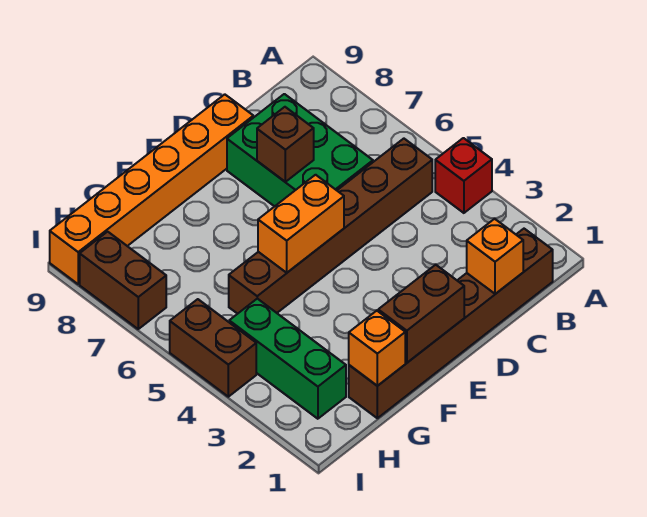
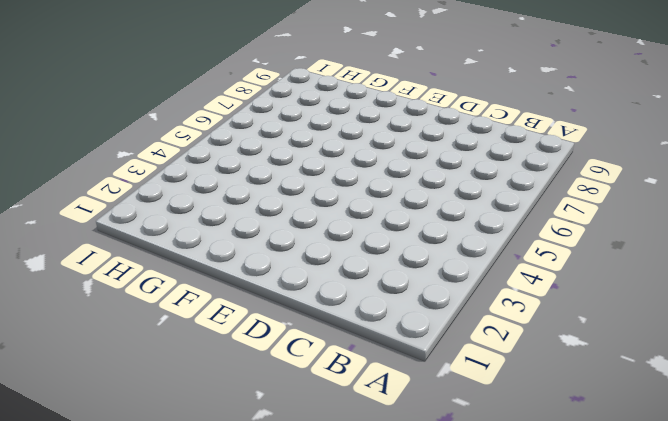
none -> red brick A4 level 1
none -> brown brick B1:G1 level 1
none -> brown brick B5:G5 level 1

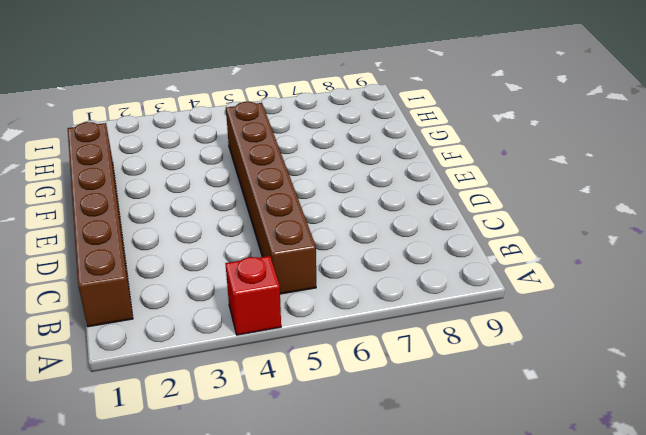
none -> green brick C6:D8 level 1
none -> orange brick D9:I9 level 1
none -> green brick H2:H4 level 1

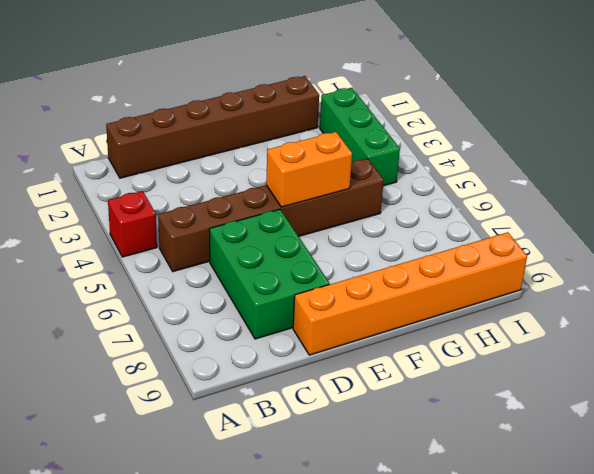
none -> brown brick I4:I5 level 1
none -> brown brick I7:I8 level 1
none -> orange brick C1 level 2

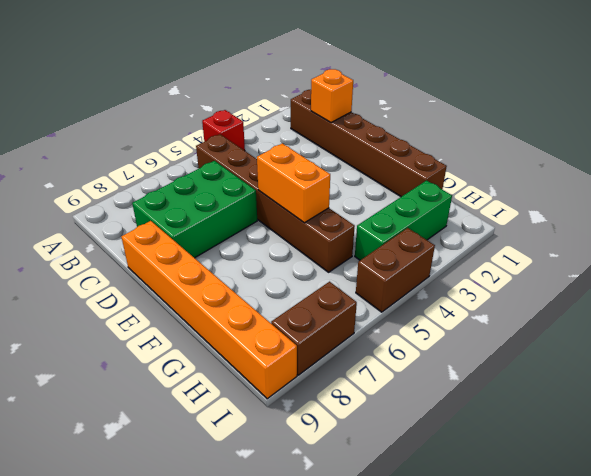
none -> brown brick D7 level 2
none -> brown brick E1:F1 level 2
none -> orange brick G1 level 2

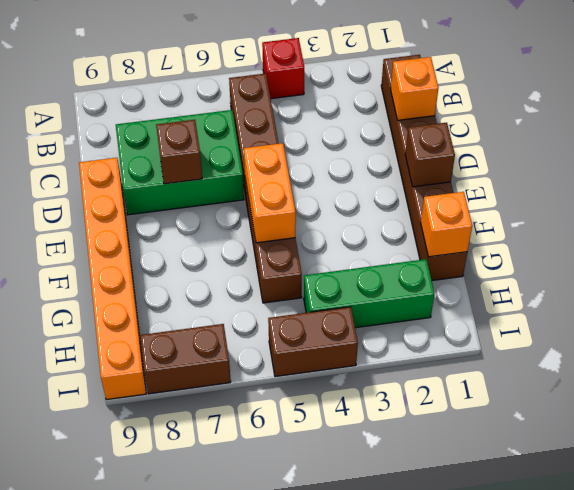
brown brick E1 level 2 -> brown brick E1:F1 level 2

